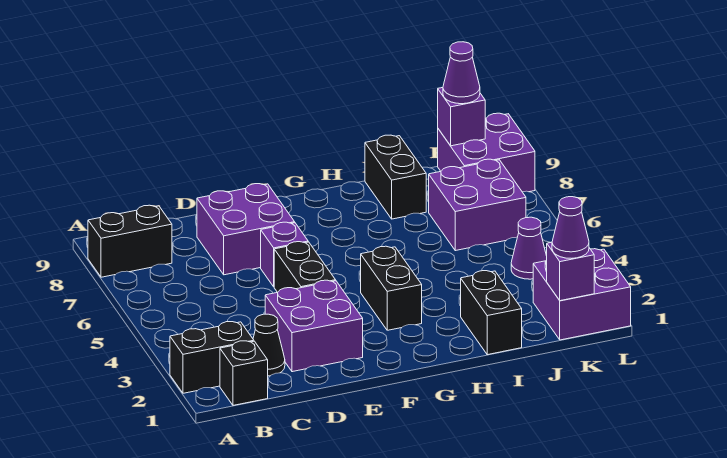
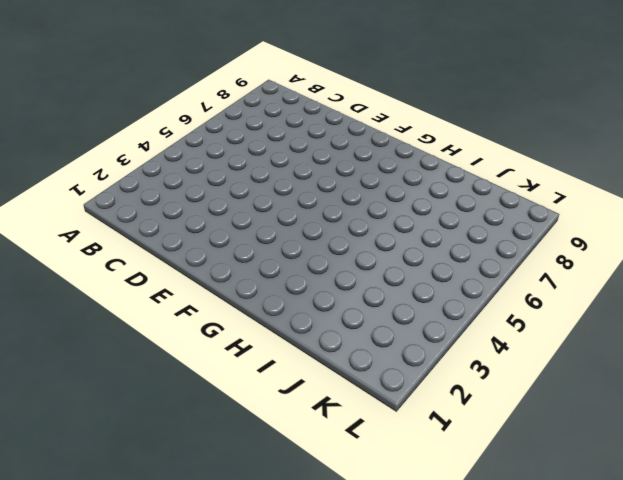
none -> black brick A2:B2 level 1
none -> black brick A8:B8 level 1
none -> black brick B1 level 1

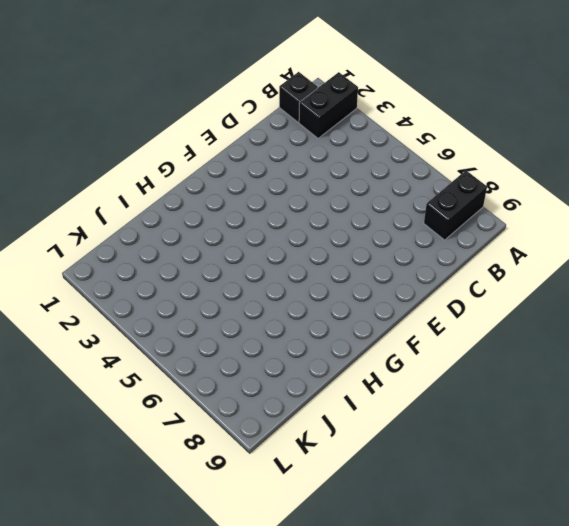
none -> black cone C2 level 1
none -> purple brick D2:E3 level 1
none -> purple brick D7:E8 level 1

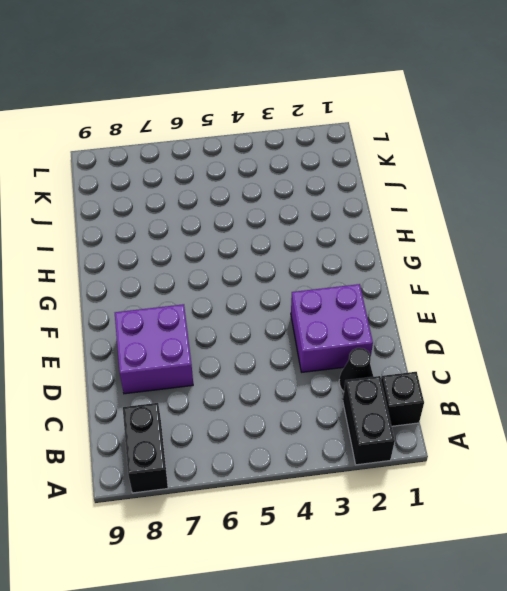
none -> black brick E4:E5 level 1
none -> purple brick E6 level 1
none -> black brick G3:G4 level 1

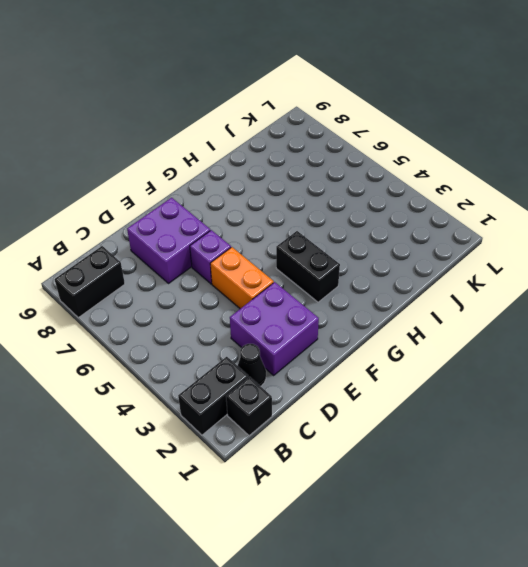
orange brick E4:E5 level 1 -> black brick E4:E5 level 1
none -> black brick I1:I2 level 1
none -> black brick I8:I9 level 1
none -> purple brick J6:K7 level 1

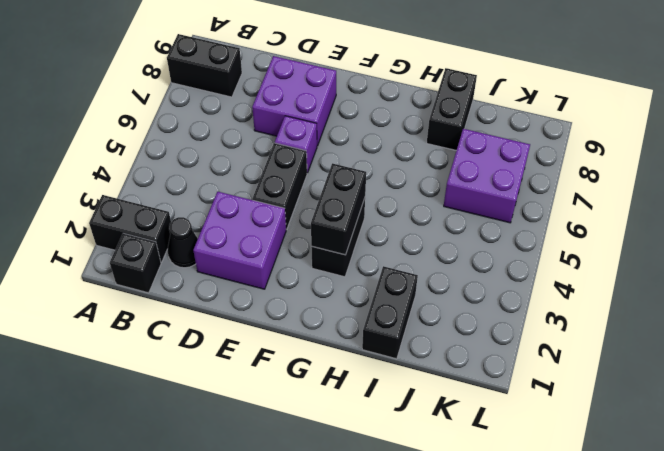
black brick G3:G4 level 2 -> none
none -> purple brick K1:L2 level 1
none -> purple cone K4 level 1
none -> purple brick K8:L9 level 1

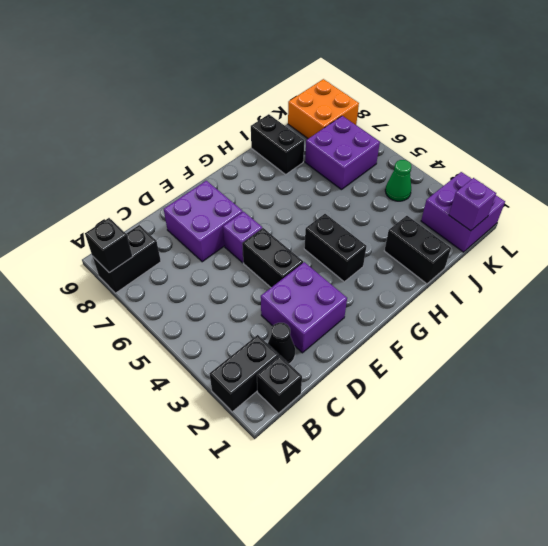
black brick A8 level 2 -> none
green cone K4 level 1 -> purple cone K4 level 1
orange brick K8:L9 level 1 -> purple brick K8:L9 level 1
none -> purple brick K9 level 2
none -> purple cone K1 level 3
none -> purple cone K9 level 3

